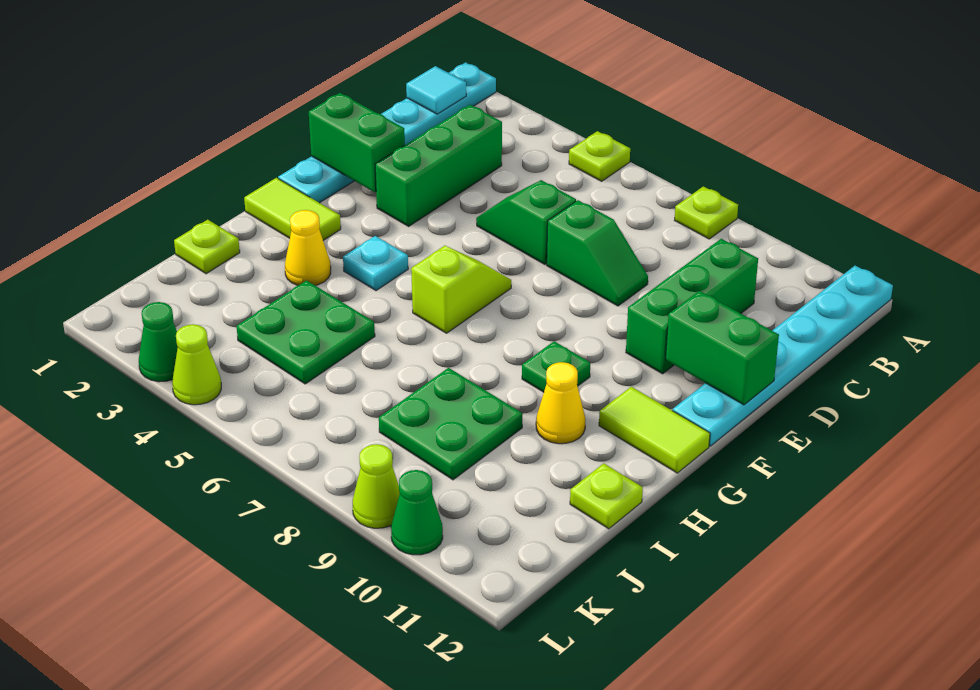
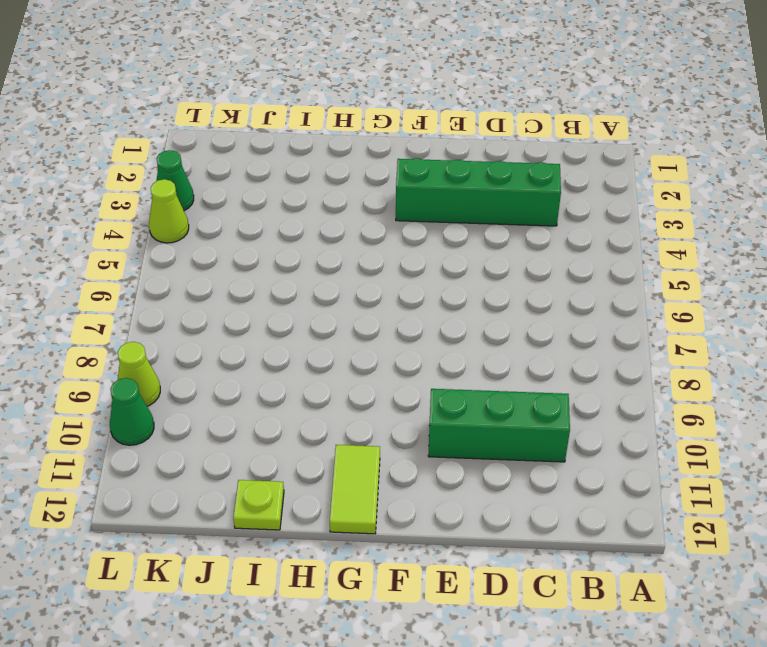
green brick C3:F3 level 1 -> green brick C3:E3 level 1
none -> cyan plate A1:F1 level 1
none -> lime plate A5 level 1
none -> lime plate A8 level 1

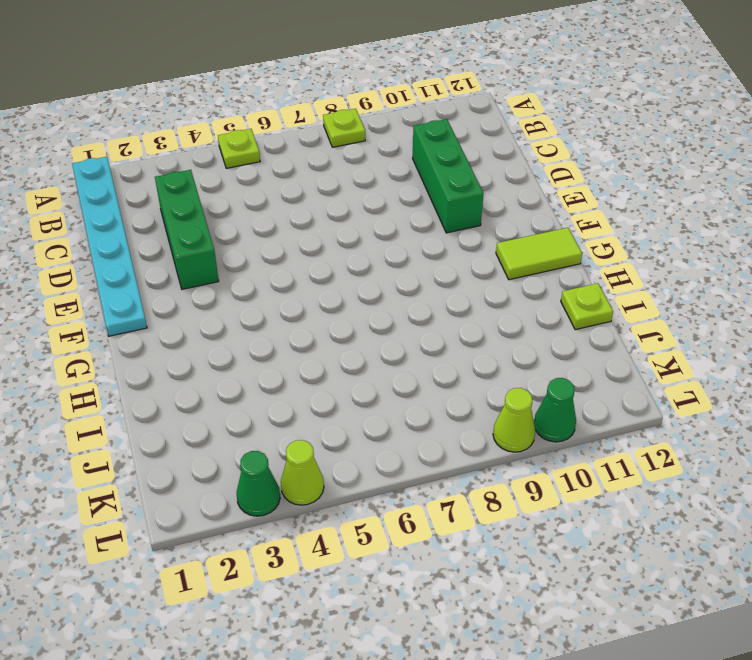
none -> cyan plate A12:F12 level 1
none -> green slope D5:D6 level 1 top 6
none -> green slope D7:D8 level 1 top 7

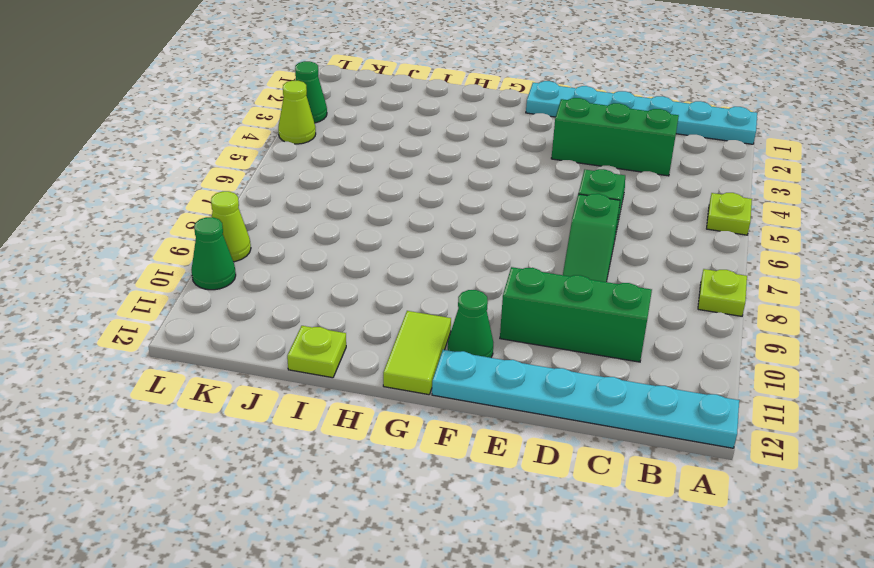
green cone F11 level 1 -> none
none -> lime slope F6:G6 level 1 top G
none -> lime tile G1:G2 level 1
none -> cyan plate G4 level 1

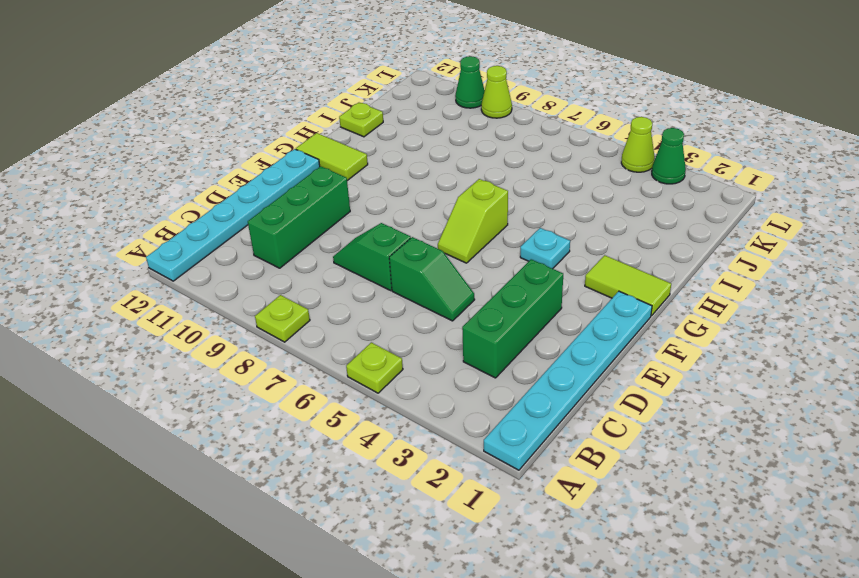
none -> green plate G9 level 1
none -> yellow cone H3 level 1
none -> yellow cone H10 level 1

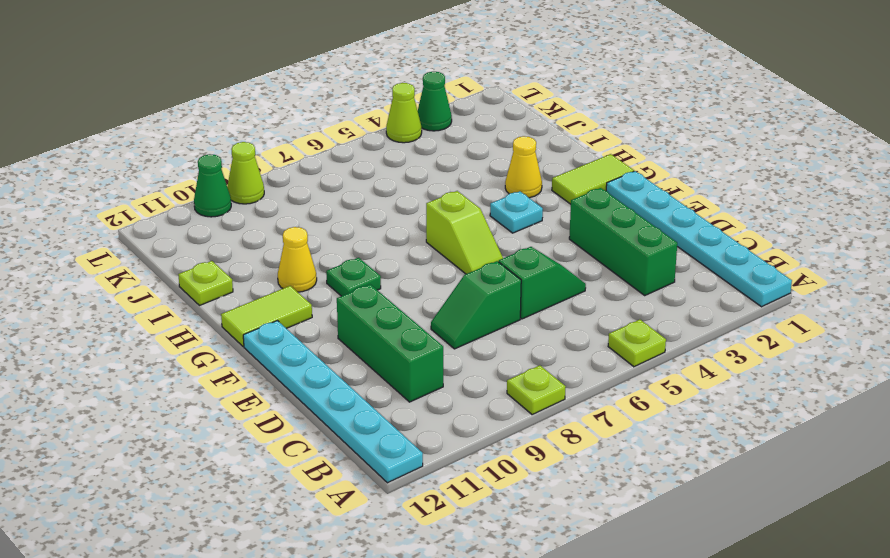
none -> lime plate I1 level 1
none -> green plate I4:J5 level 1
none -> green plate I8:J9 level 1

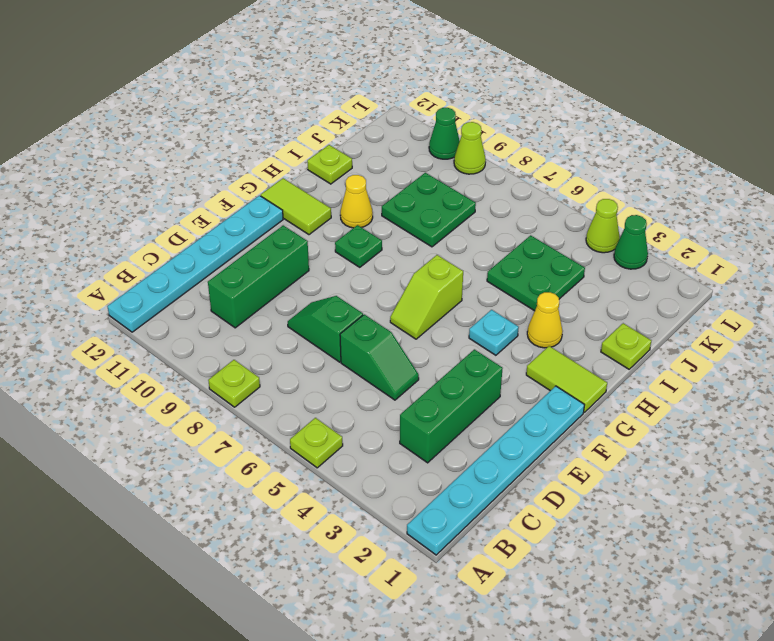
none -> cyan tile B1 level 2
none -> green brick E1:E2 level 2
none -> green brick E11:E12 level 2

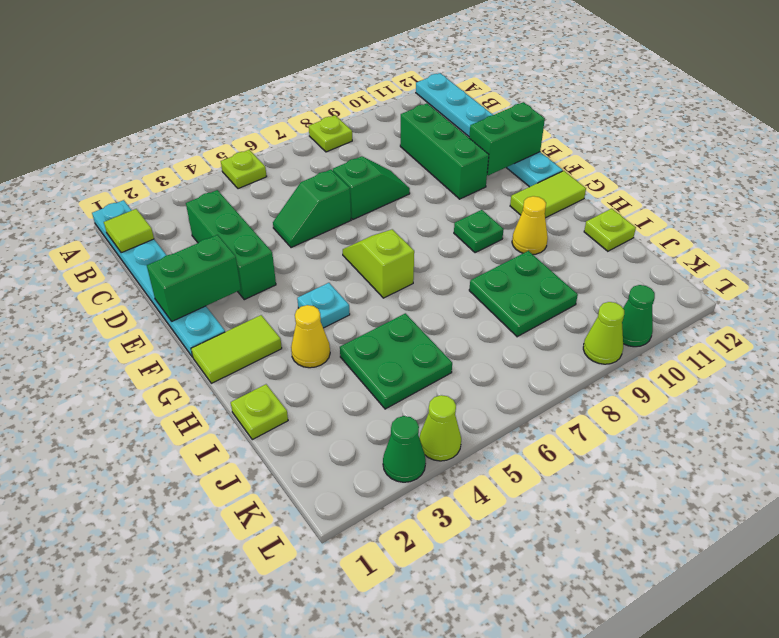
lime tile B1 level 2 -> cyan tile B1 level 2

